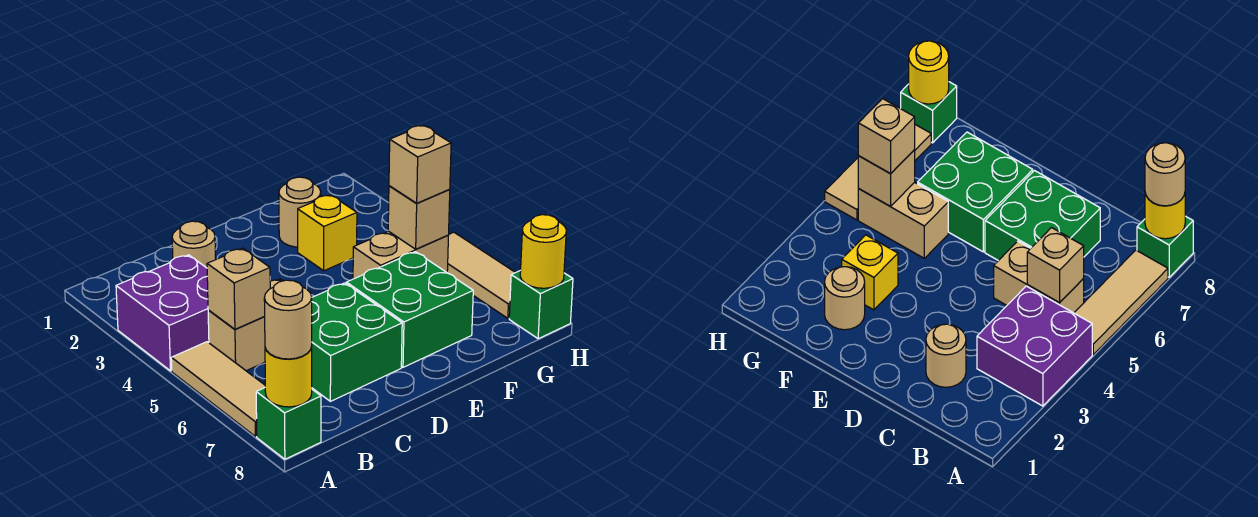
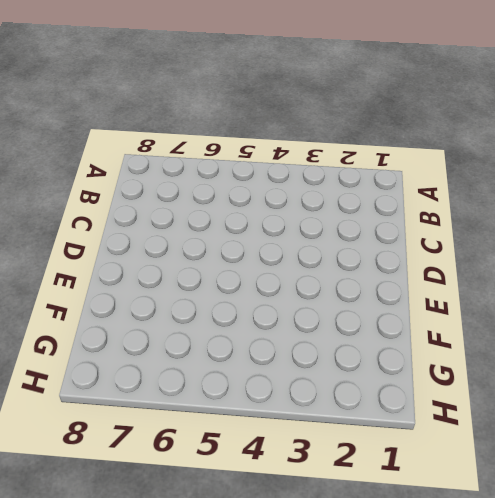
none -> purple brick A3:B4 level 1
none -> tan tile A5:A7 level 1
none -> green brick A8 level 1

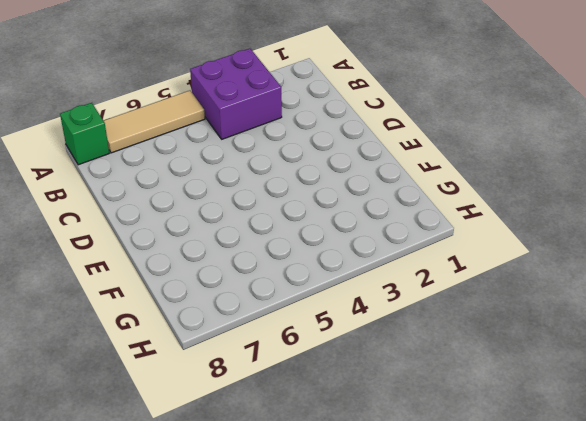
none -> tan brick B5:C5 level 1
none -> tan round brick C2 level 1
none -> green brick C6:D7 level 1

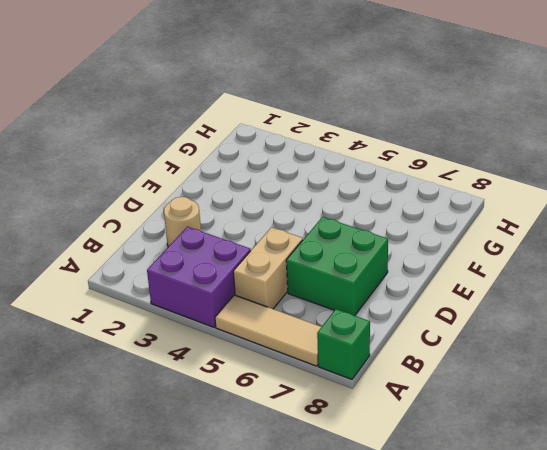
none -> green brick E6:F7 level 1
none -> tan round brick F2 level 1
none -> yellow brick F3 level 1

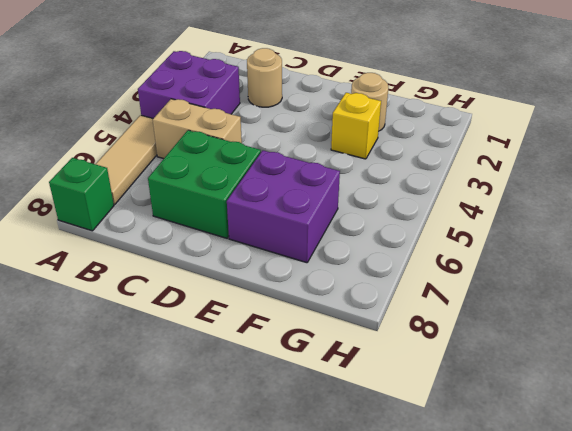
purple brick E6:F7 level 1 -> green brick E6:F7 level 1
none -> tan brick F5:G5 level 1
none -> tan tile H5:H7 level 1
none -> green brick H8 level 1

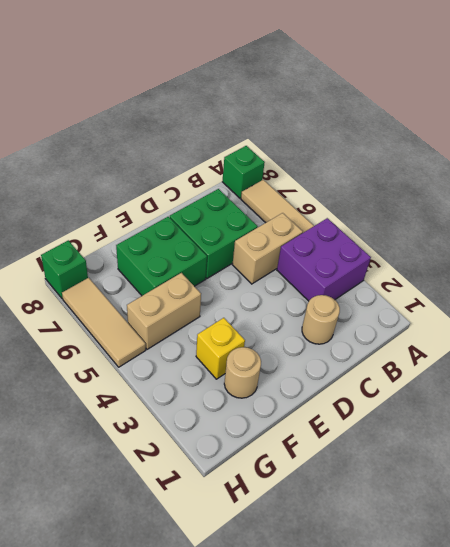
none -> yellow round brick A8 level 2
none -> tan brick B5 level 2
none -> tan brick G5 level 2

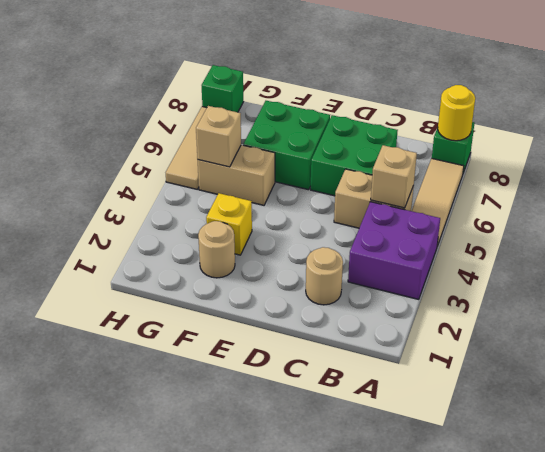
none -> yellow round brick H8 level 2
none -> tan round brick A8 level 3
none -> tan brick G5 level 3

